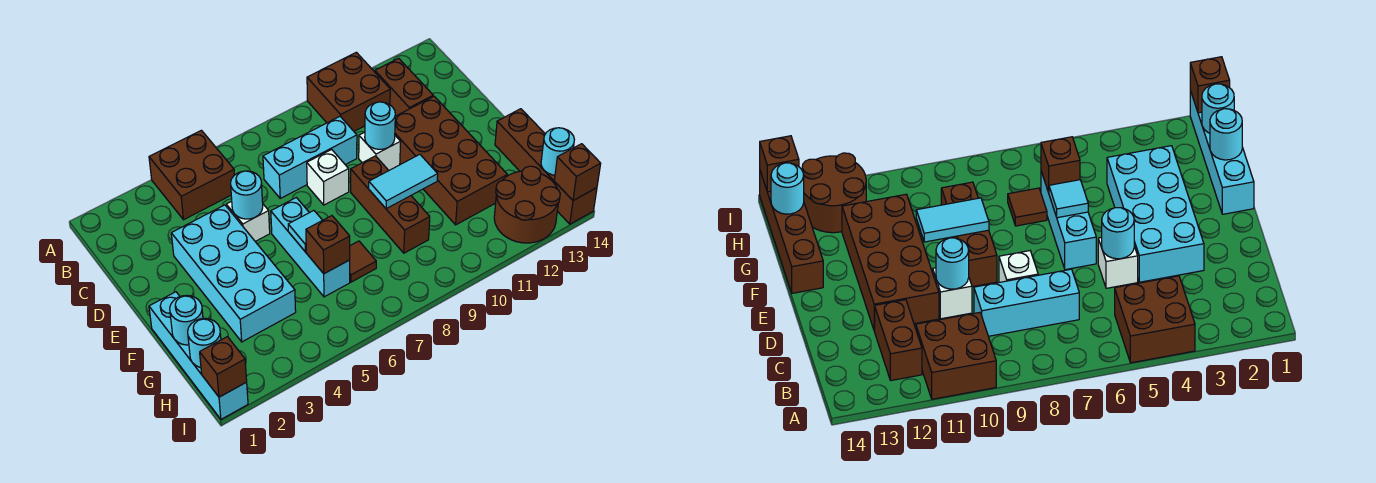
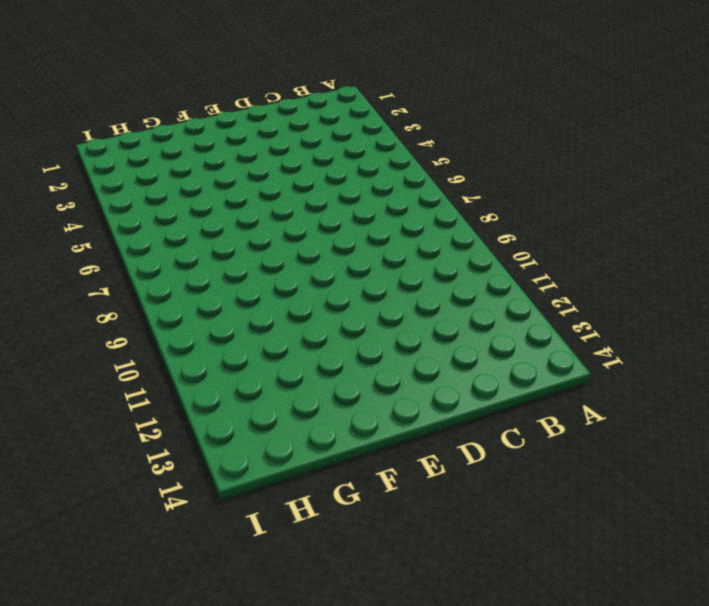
none -> brown brick A4:B5 level 1
none -> brown brick A10:B11 level 1
none -> brown brick B12:C12 level 1

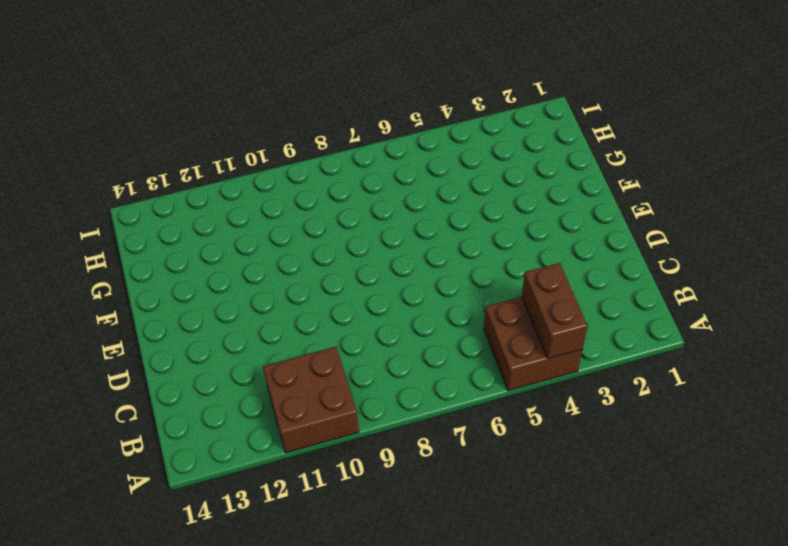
brown brick A4:B4 level 2 -> brown brick B12:C12 level 1
none -> cyan brick C7:C9 level 1
none -> cyan brick D3:G4 level 1
none -> white brick D5 level 1

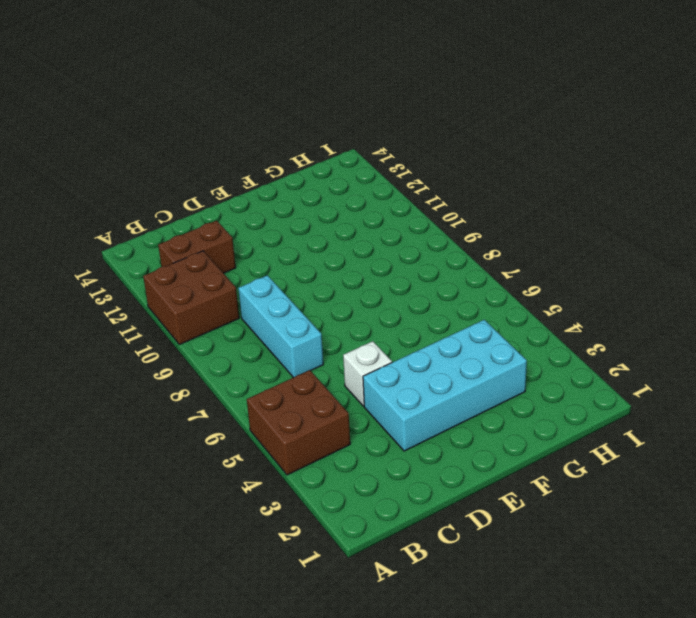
none -> white brick D8 level 1
none -> white brick D10 level 1
none -> brown brick D11:G12 level 1

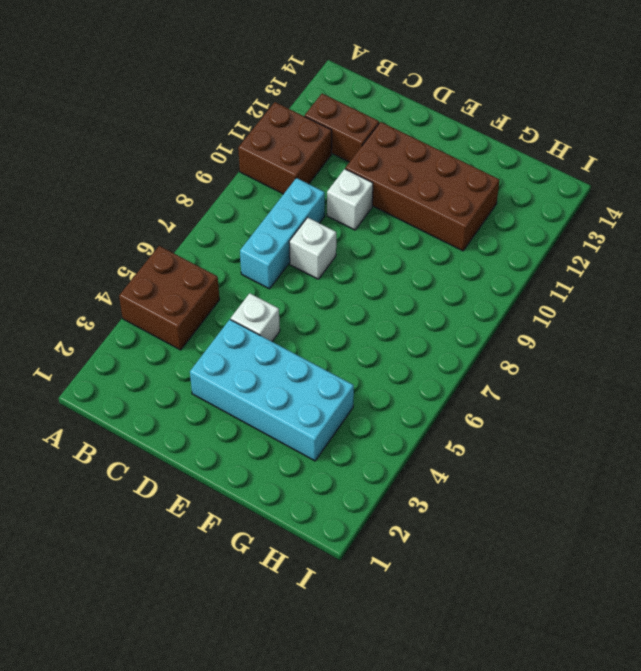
none -> cyan brick E6:G6 level 1
none -> brown brick E9:G9 level 1
none -> cyan brick F1:I1 level 1

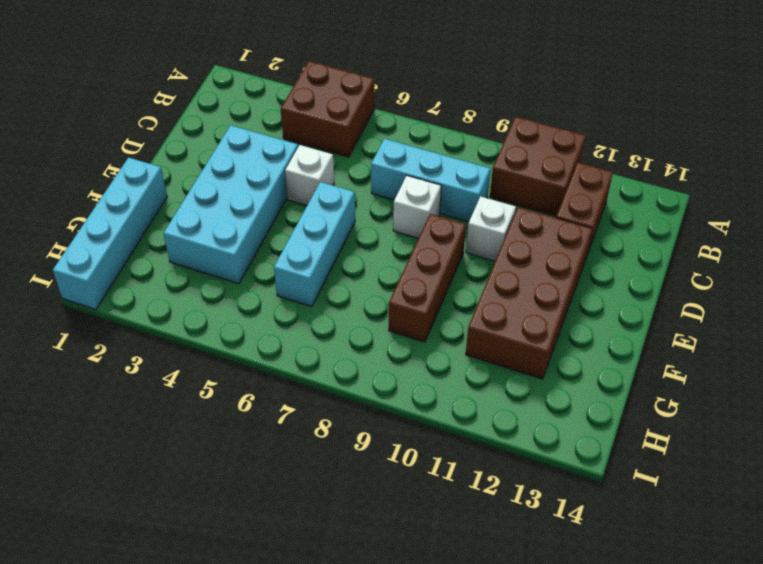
none -> brown brick F14:I14 level 1
none -> brown tile G7 level 1
none -> brown round brick H12:I13 level 1

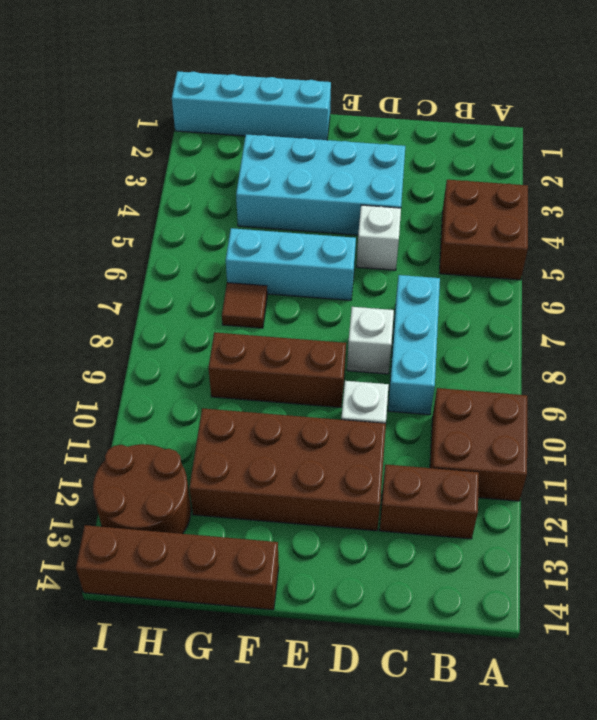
none -> cyan round brick D5 level 2
none -> cyan round brick D10 level 2
none -> cyan tile F6 level 2

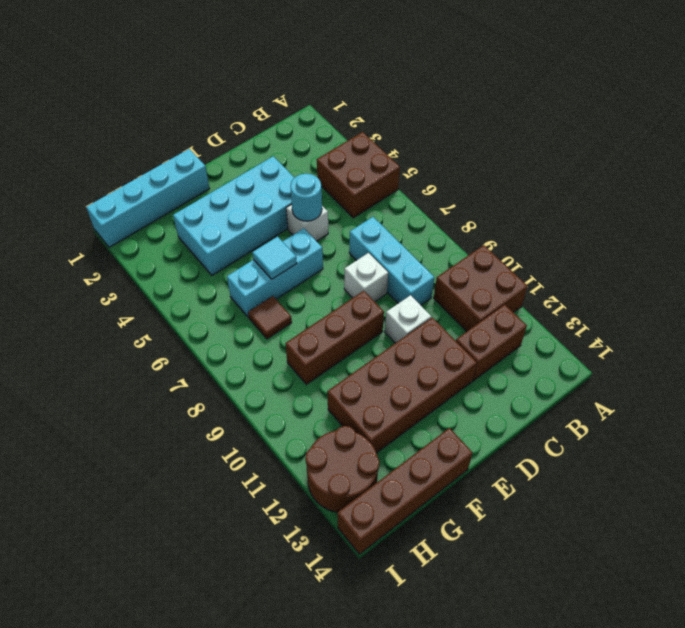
none -> cyan round brick D10 level 2
none -> cyan tile F9:F10 level 2
none -> cyan round brick G1 level 2

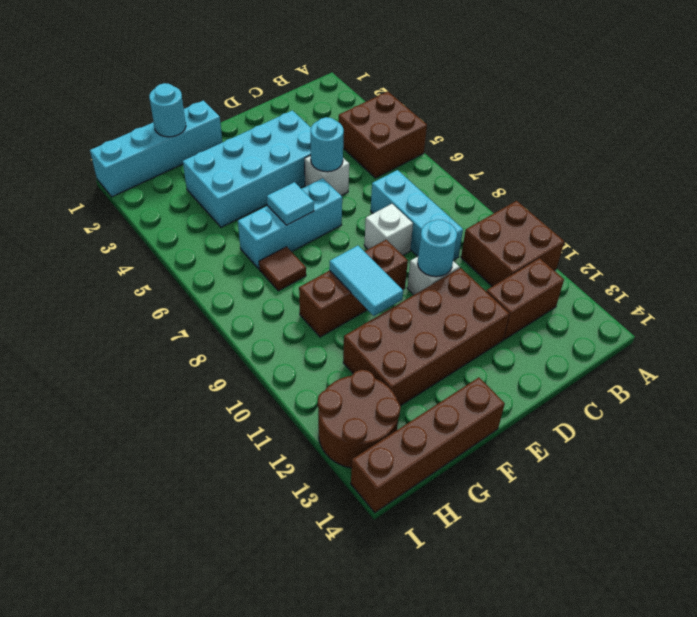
none -> brown brick G6 level 2
none -> cyan round brick H1 level 2
none -> cyan round brick H14 level 2

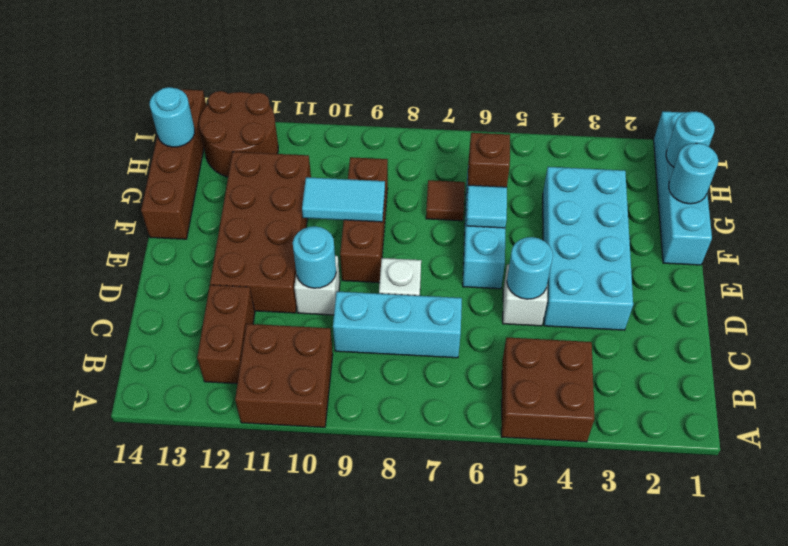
none -> brown brick I1 level 2
none -> brown brick I14 level 2

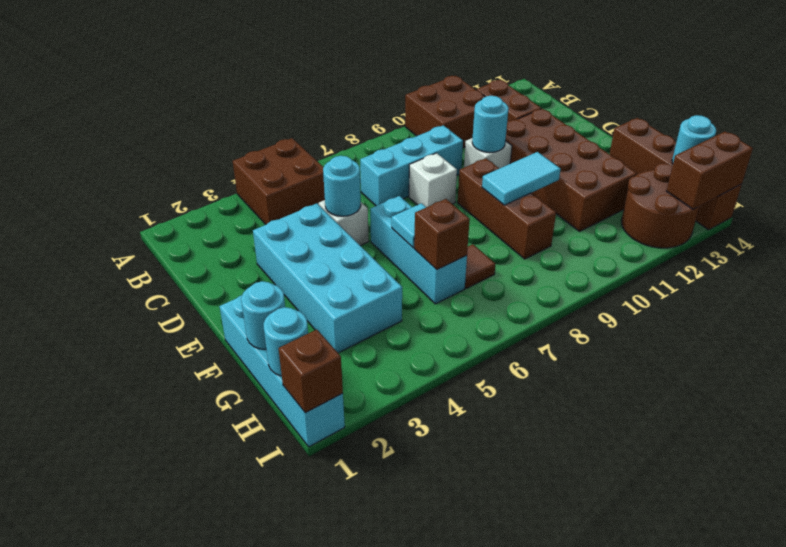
brown brick I13:I14 level 2 -> brown brick I14 level 2

